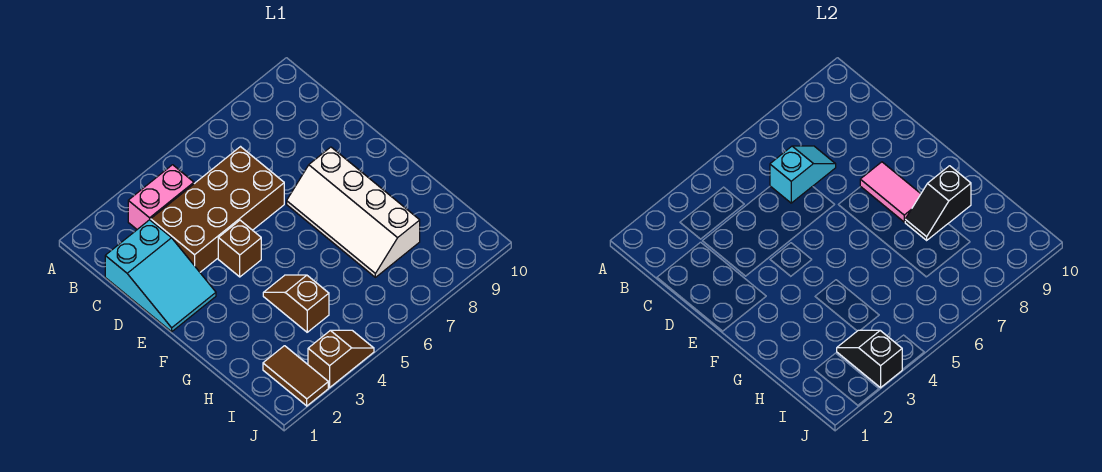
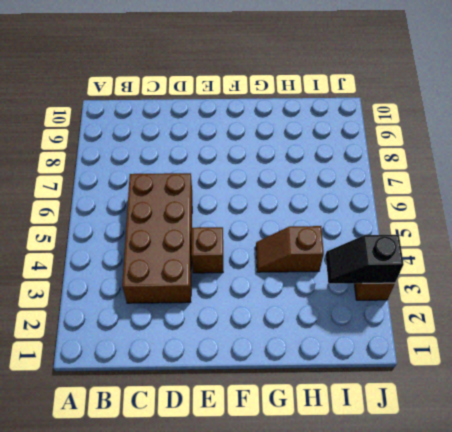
none -> pink brick B3:B4 level 1
none -> cyan slope C1:E2 level 1 top C
none -> white slope E7:H8 level 1 top 8

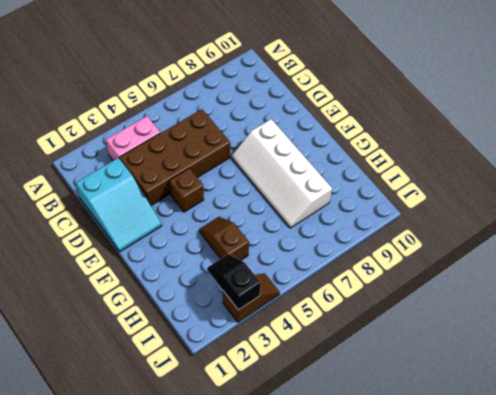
none -> brown tile I2:J2 level 1
none -> cyan slope C6:C7 level 2 top 6
none -> pink tile E8:F8 level 2

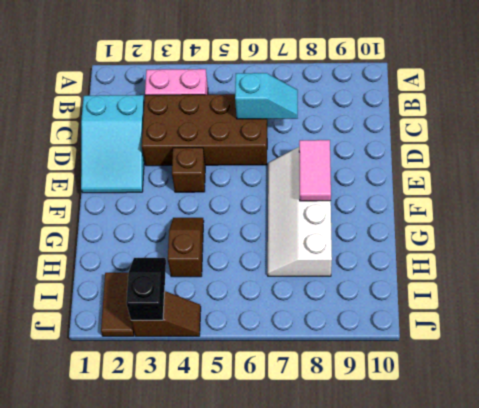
none -> black slope G8:G9 level 2 top 9

